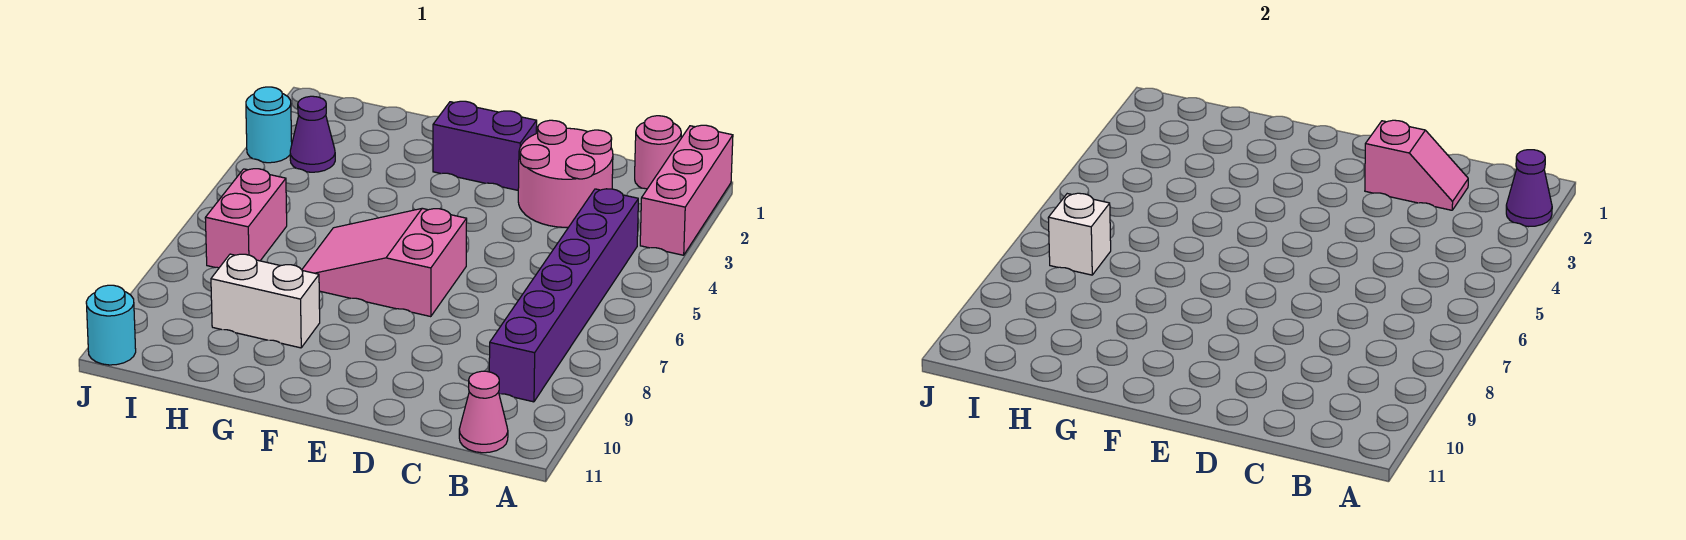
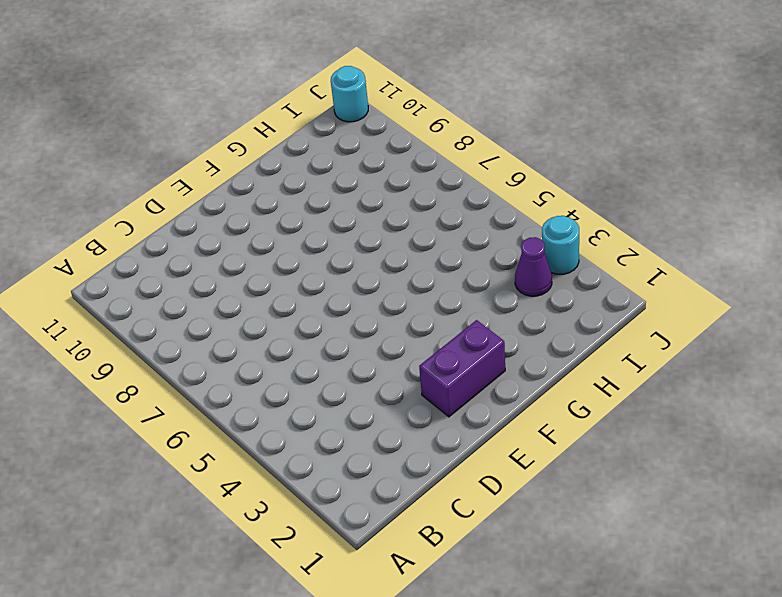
none -> pink brick A1:A3 level 1
none -> pink round brick B1 level 1
none -> purple brick B4:B9 level 1

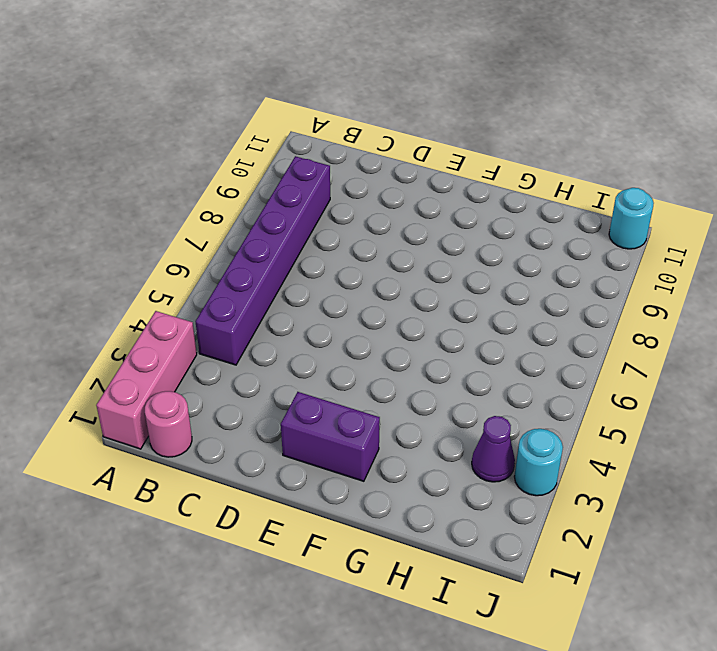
none -> pink cone B11 level 1
none -> pink round brick C2:D3 level 1
none -> pink slope E6:G7 level 1 top E

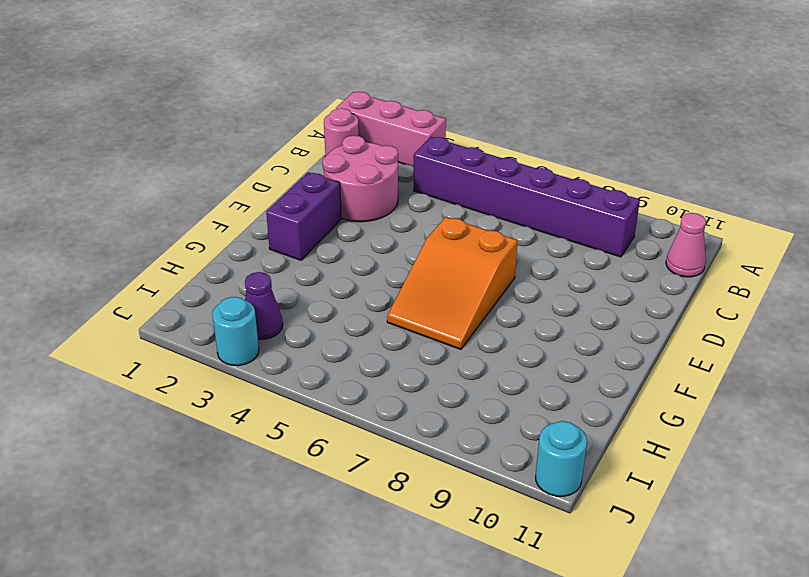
orange slope E6:G7 level 1 top E -> pink slope E6:G7 level 1 top E
none -> white brick G9:H9 level 1
none -> pink brick I6:I7 level 1
none -> purple cone A2 level 2

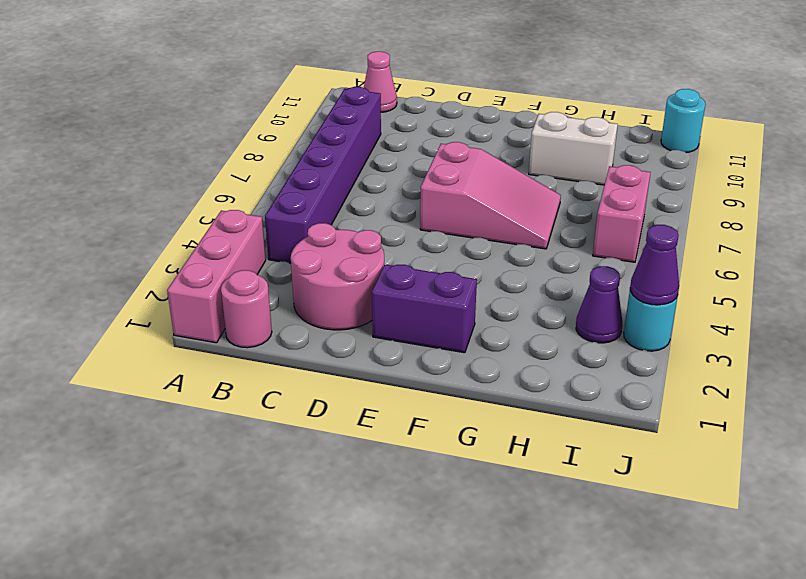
purple cone J3 level 2 -> purple cone A2 level 2
none -> pink slope C2:D2 level 2 top D
none -> white brick I7 level 2

